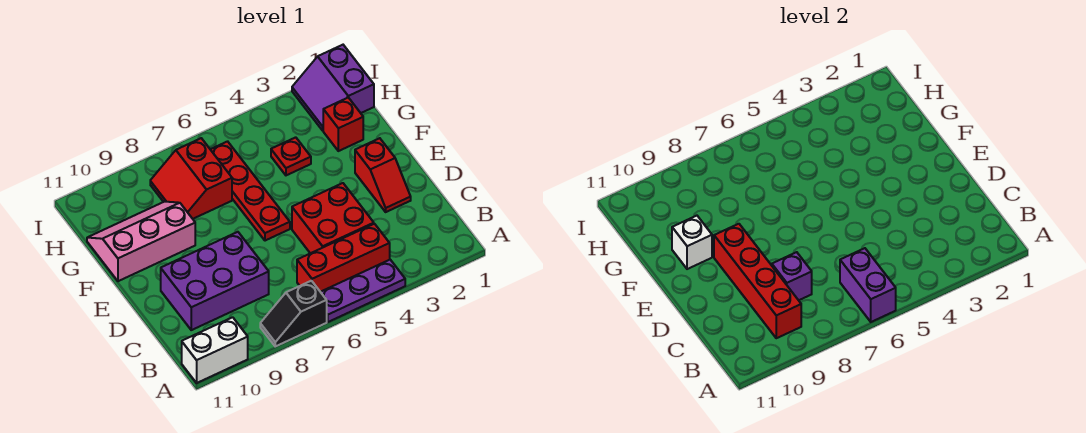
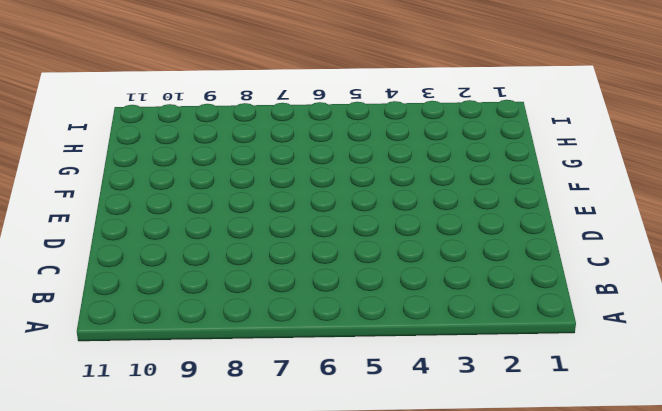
none -> purple plate A4:A6 level 1
none -> black slope A7:A8 level 1 top 7
none -> white brick A10:A11 level 1

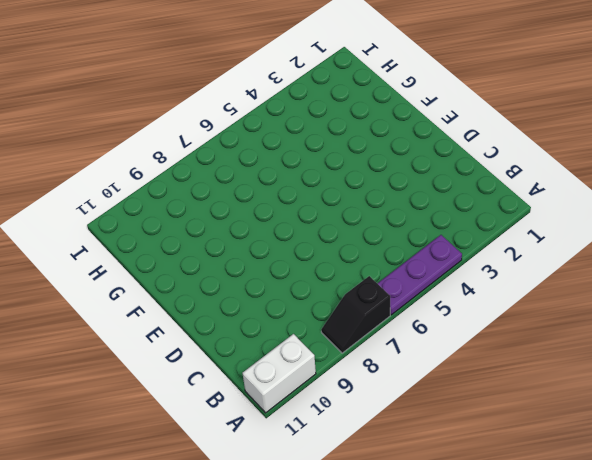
none -> red brick B4:B6 level 1
none -> red brick C4:D5 level 1
none -> purple brick C8:D10 level 1

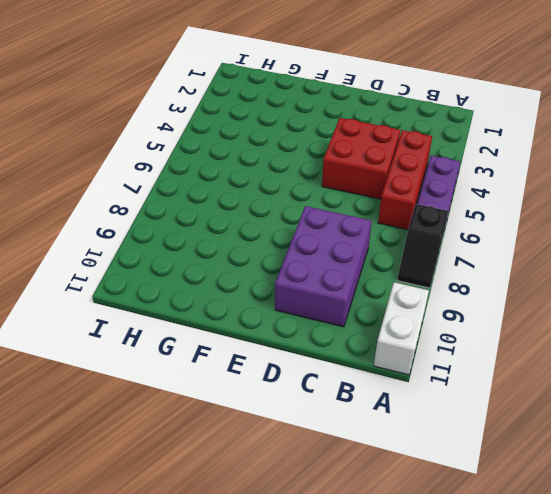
none -> red slope D2:E2 level 1 top E
none -> red plate E6:H6 level 1
none -> pink slope F9:G11 level 1 top F

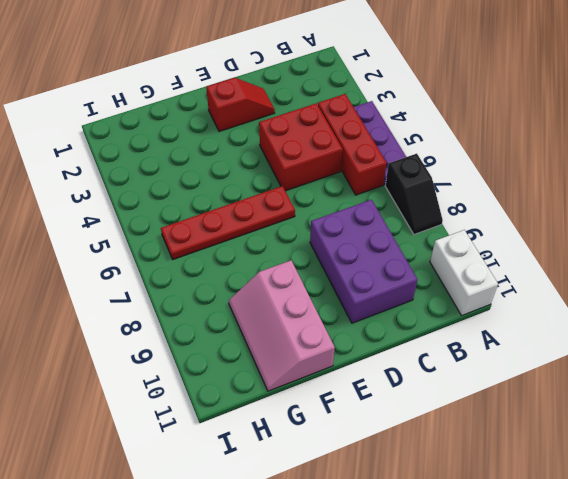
none -> red brick G2 level 1
none -> red plate G4 level 1
none -> red slope G7:H8 level 1 top 7

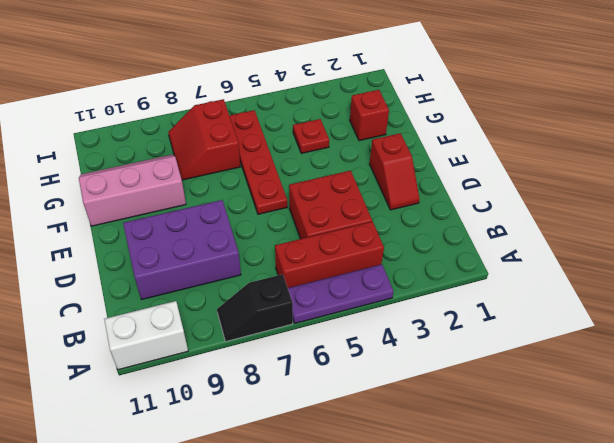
none -> purple slope H1:I2 level 1 top 1
none -> purple brick A6:B6 level 2
none -> red brick B9:E9 level 2

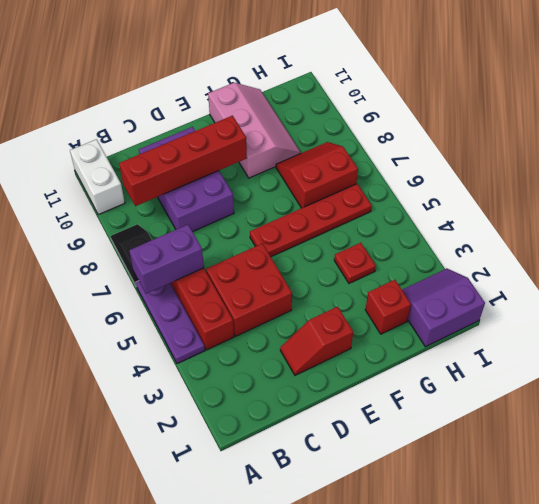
none -> purple brick C8 level 2
none -> white brick F10 level 2

